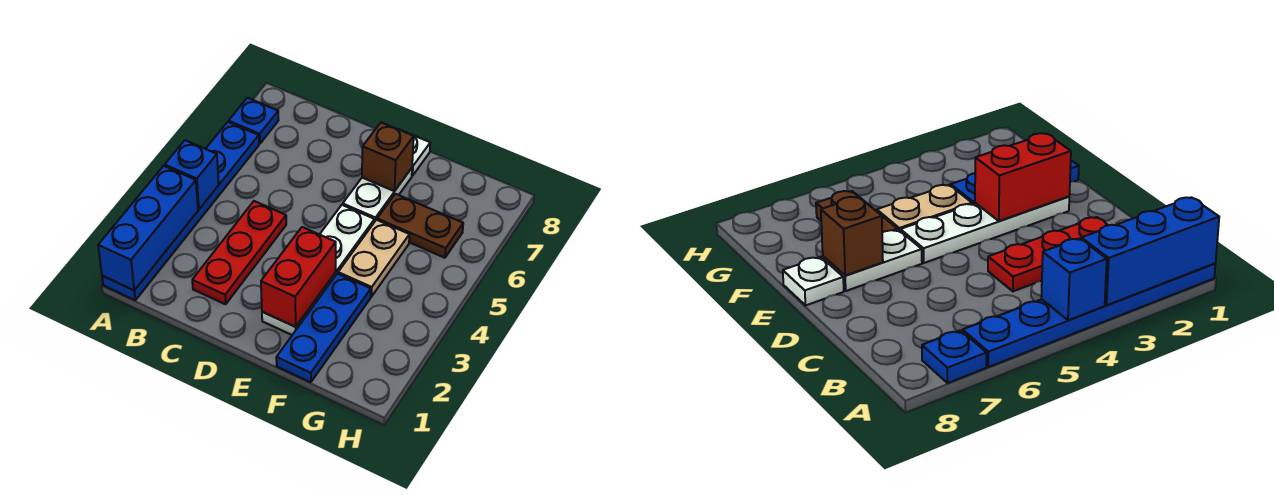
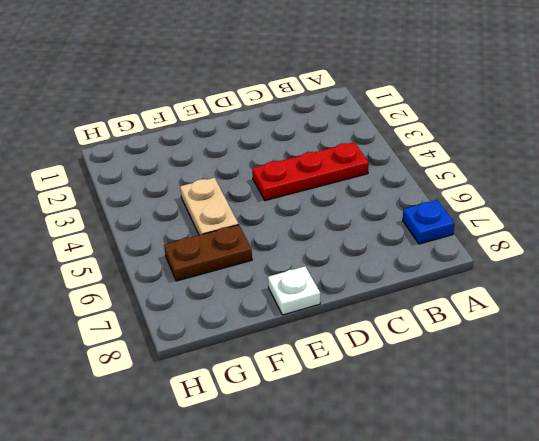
red plate B4:D4 level 1 -> red plate C2:C4 level 1
none -> blue plate A1:A6 level 1
none -> white plate E2:E5 level 1
none -> white plate E6:E7 level 1

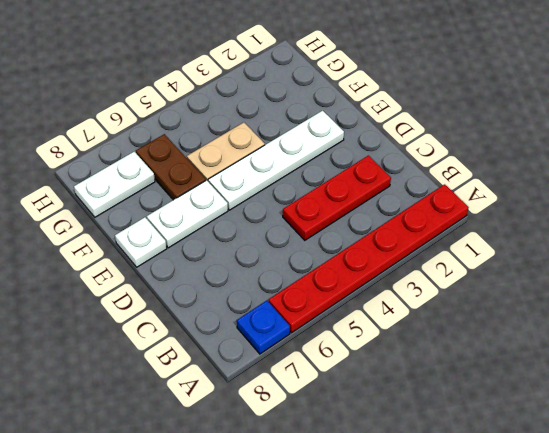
red plate A1:A6 level 1 -> blue plate A1:A6 level 1
white plate G7:G8 level 1 -> none
none -> blue plate F1:F3 level 1
none -> blue brick A1:A3 level 2
none -> blue brick A4 level 2

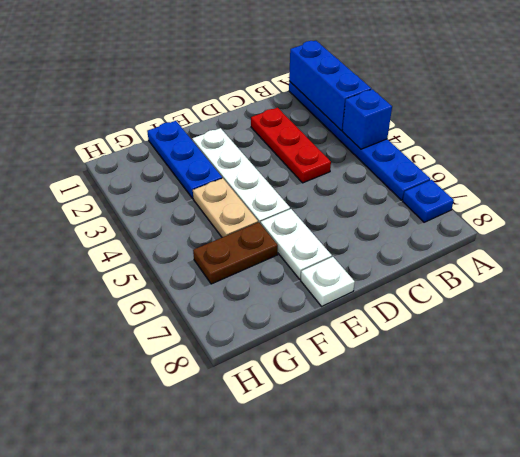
none -> red brick E2:E3 level 2
none -> brown brick E7 level 2

